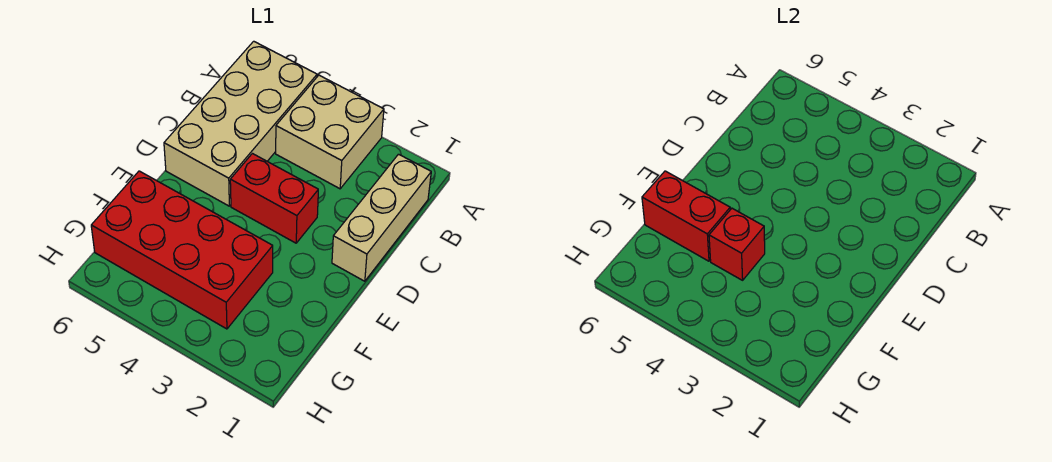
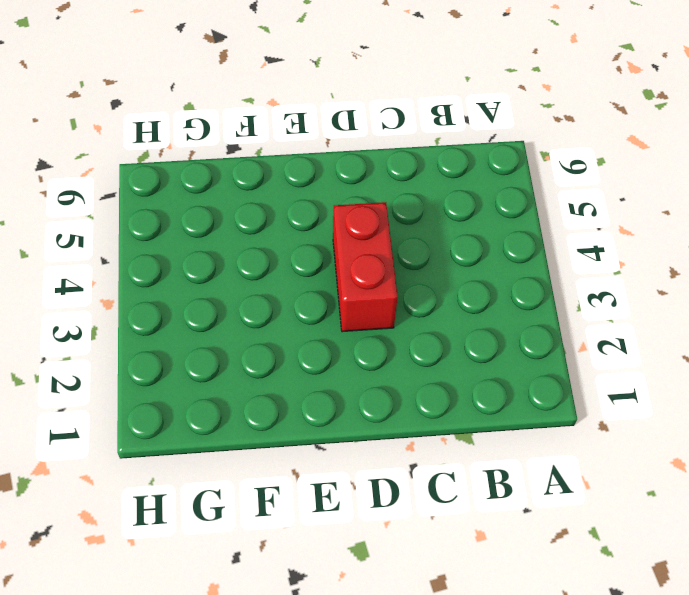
none -> tan brick A3:B4 level 1
none -> tan brick A5:D6 level 1

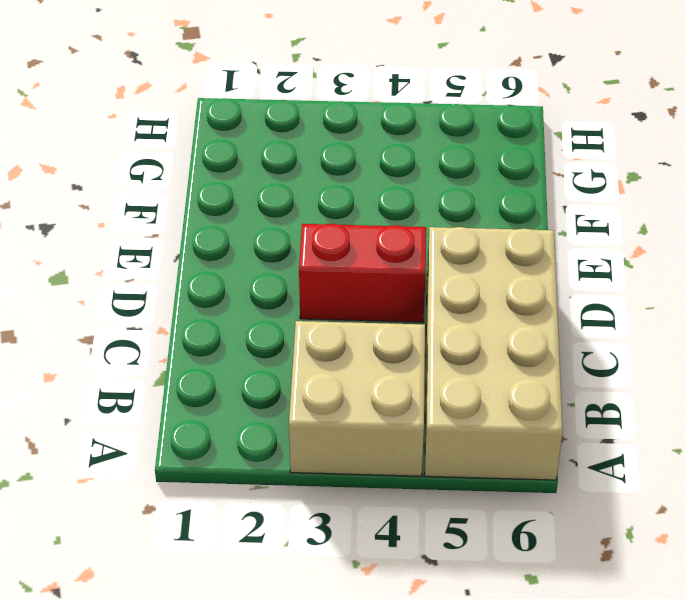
none -> tan brick B1:D1 level 1
none -> red brick F3:G6 level 1

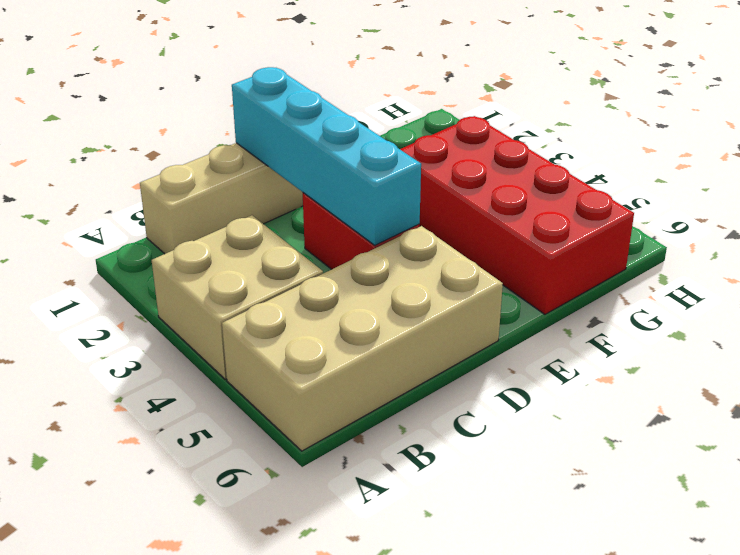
cyan brick D1:D4 level 2 -> none
none -> red brick F4 level 2
none -> red brick F5:F6 level 2

